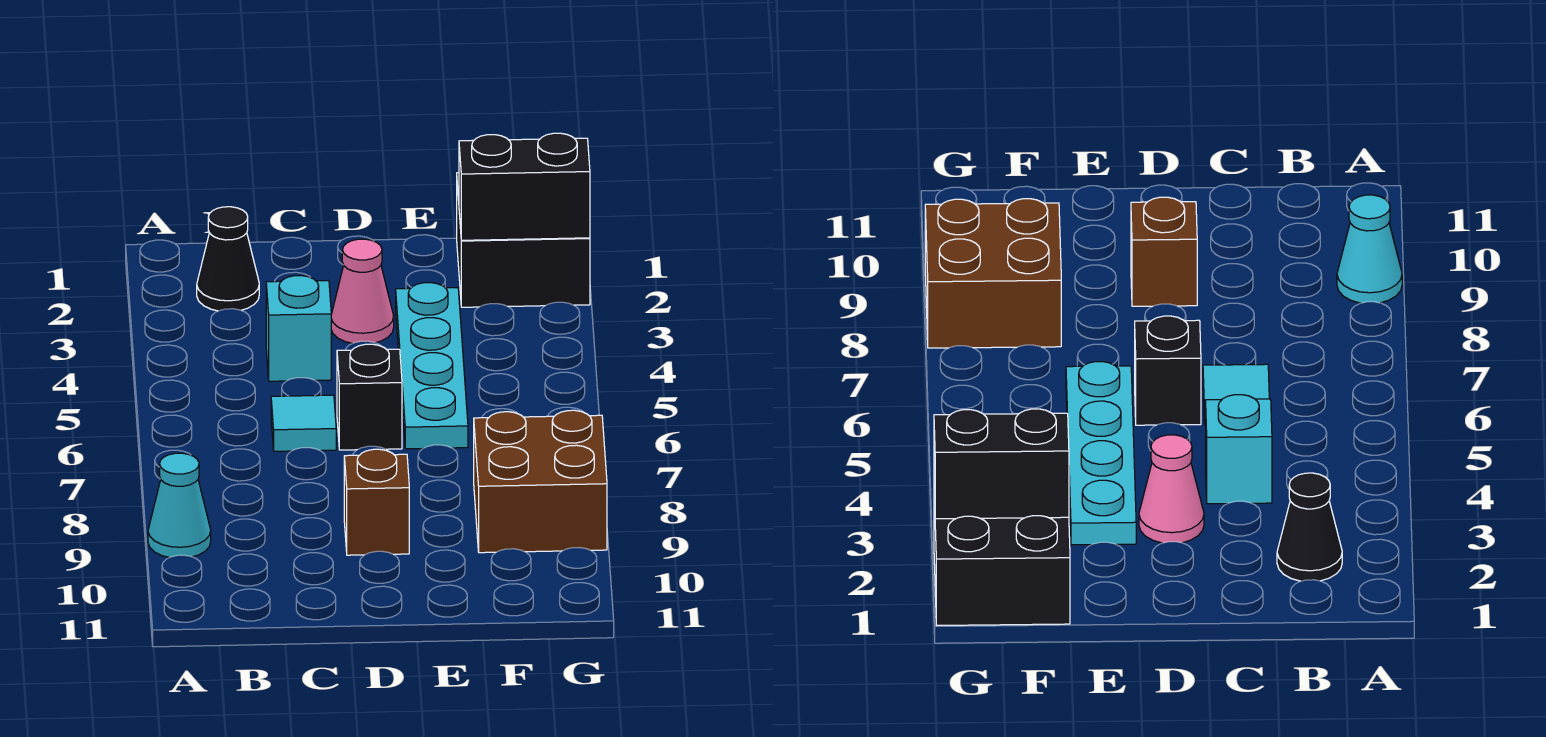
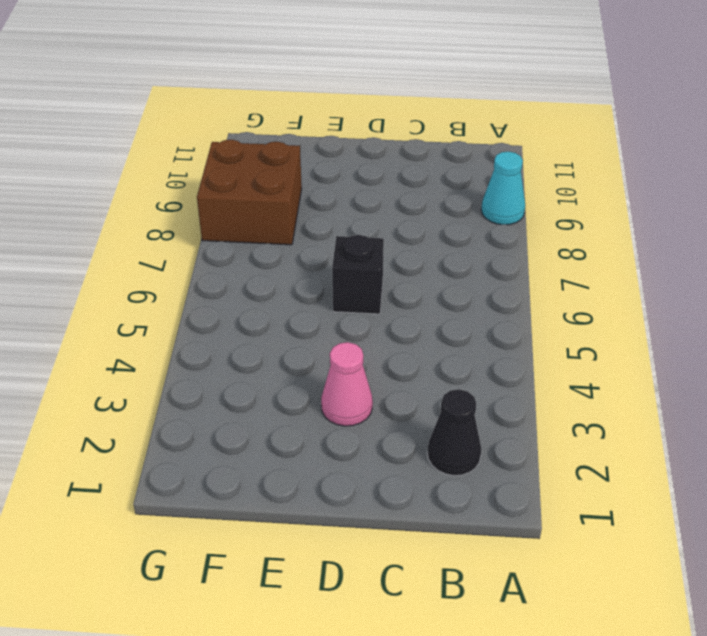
none -> cyan brick C4 level 1
none -> cyan tile C6 level 1

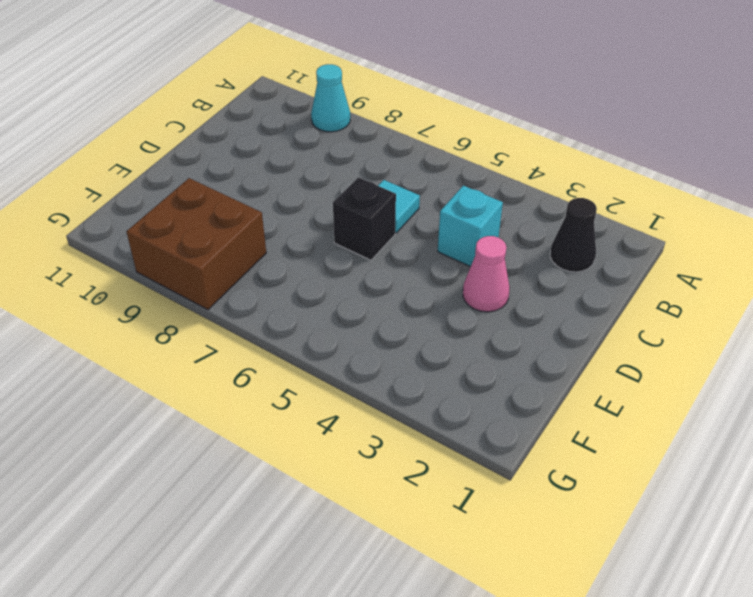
none -> brown brick D9 level 1
none -> cyan plate E3:E6 level 1

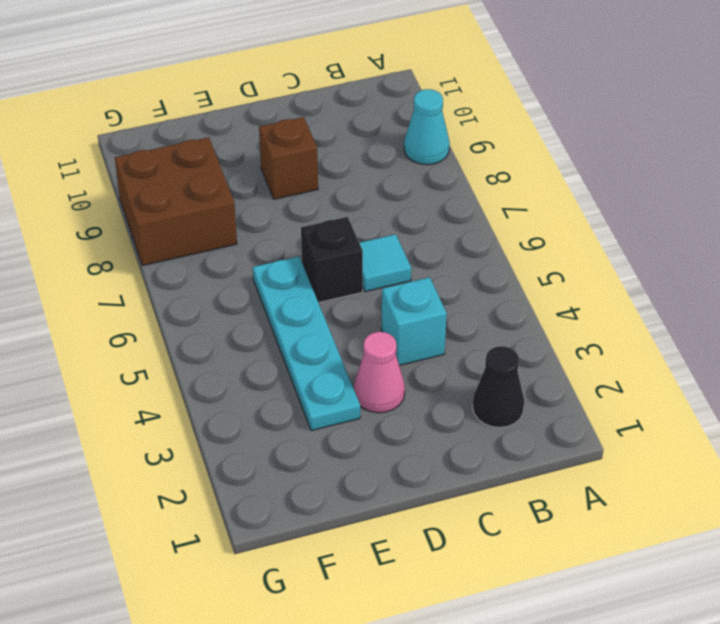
none -> black brick F1:G2 level 1
none -> black brick F2:G2 level 2

